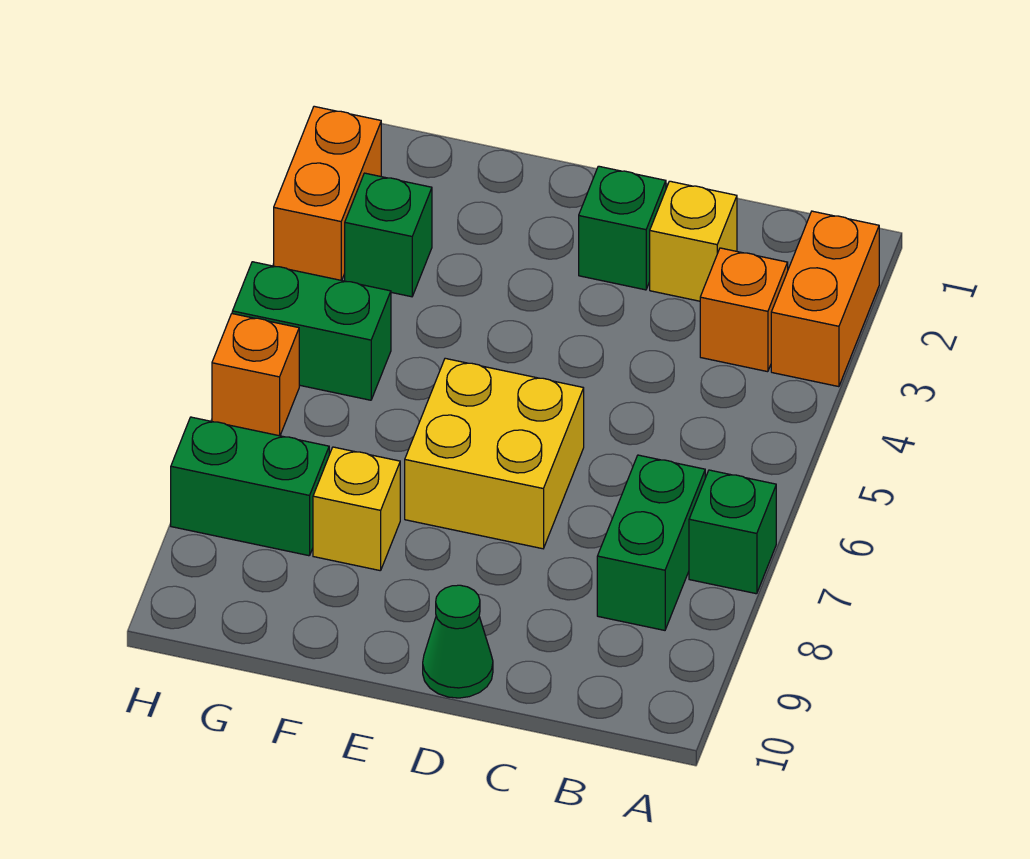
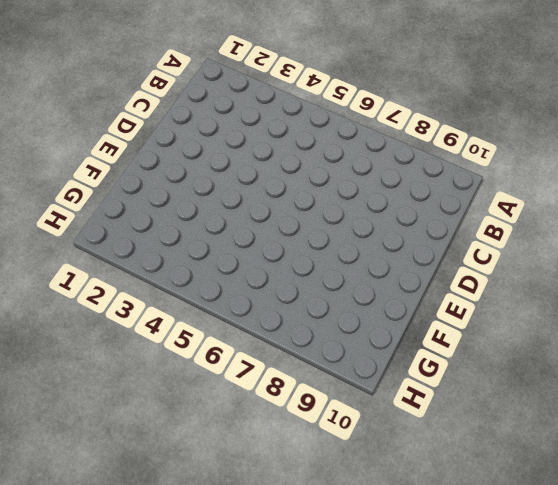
none -> orange brick A2:A3 level 1
none -> green brick A7 level 1
none -> orange brick B3 level 1

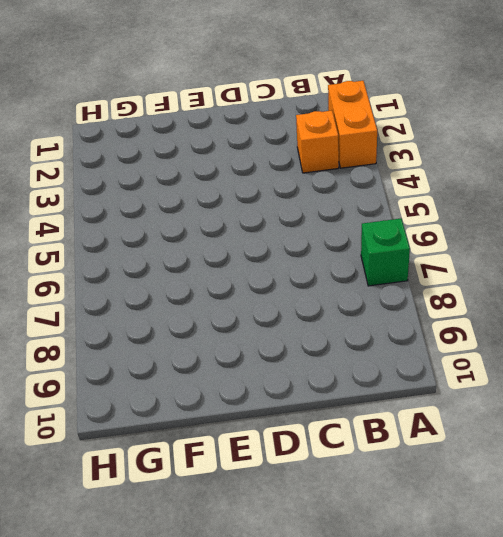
none -> green brick B7:B8 level 1
none -> yellow brick C2 level 1
none -> green brick D2 level 1

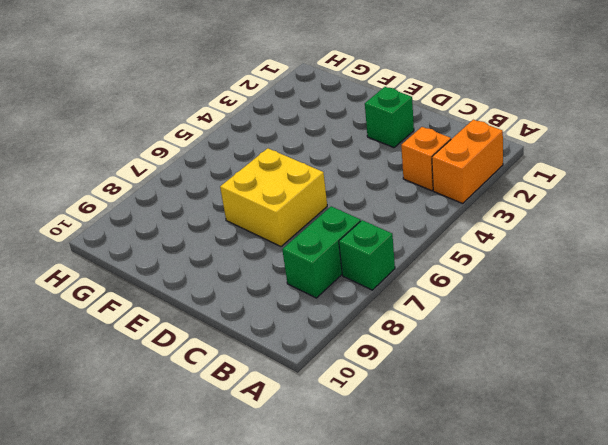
none -> yellow brick C2 level 1
none -> green cone D10 level 1
none -> yellow brick F8 level 1

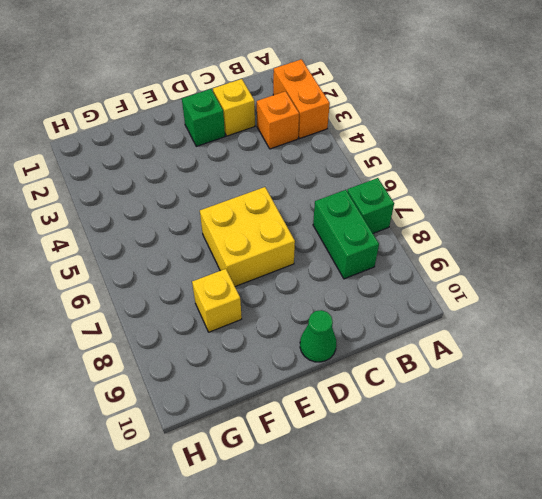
none -> green brick G3 level 1
none -> green brick G5:H5 level 1
none -> green brick G8:H8 level 1

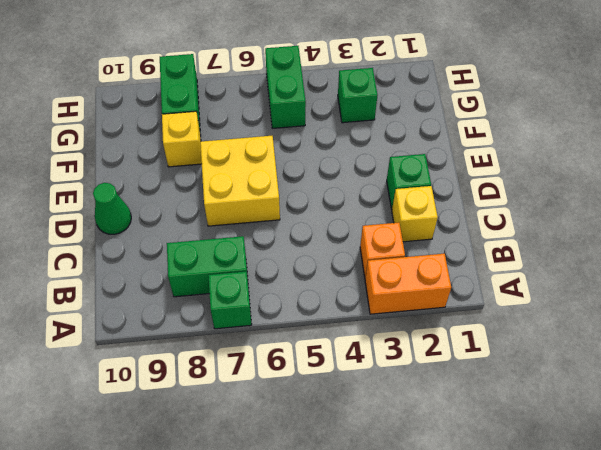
none -> orange brick H2:H3 level 1
none -> orange brick H6 level 1

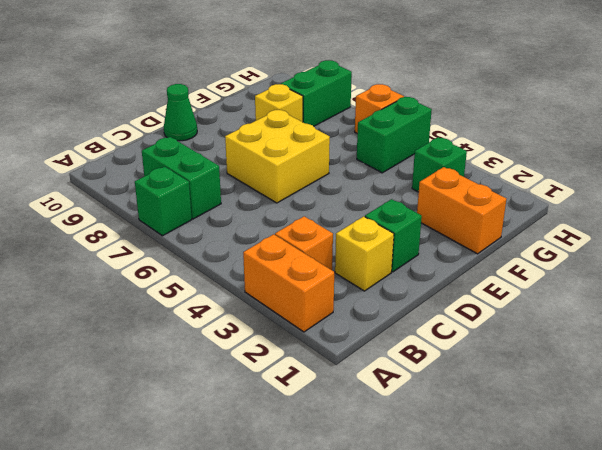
orange brick F1:F2 level 1 -> orange brick H2:H3 level 1

